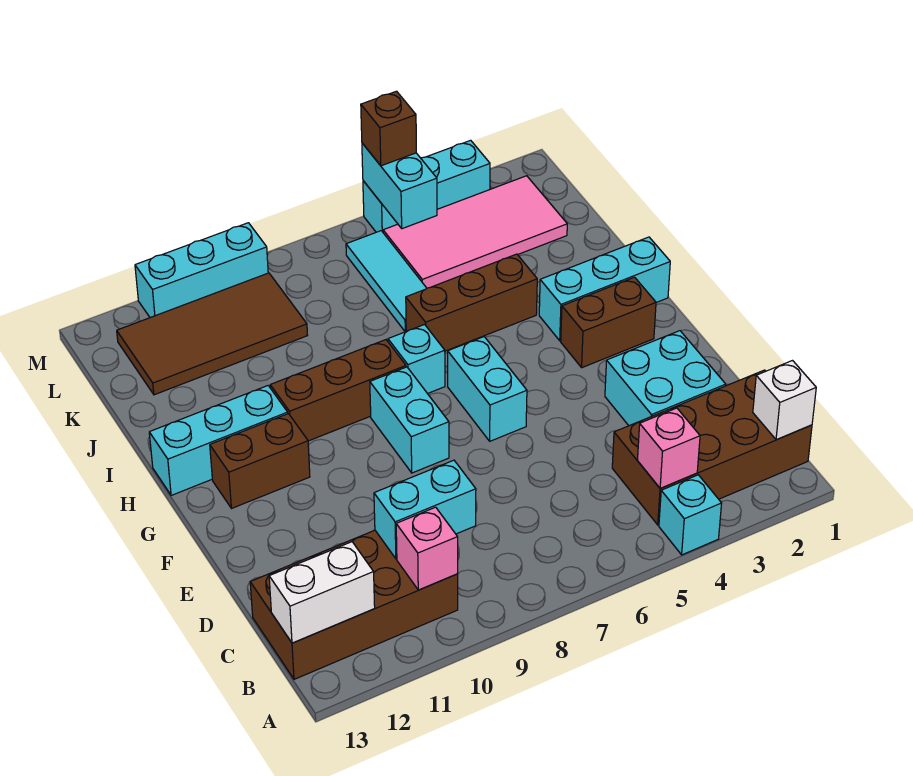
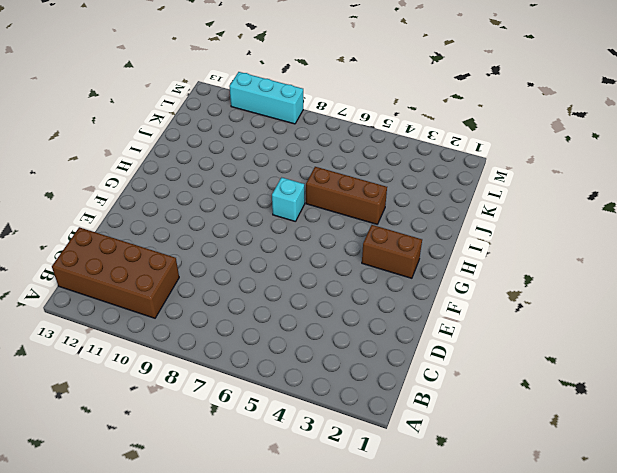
none -> cyan brick A4 level 1
none -> brown brick B1:C4 level 1
none -> cyan brick D2:E3 level 1

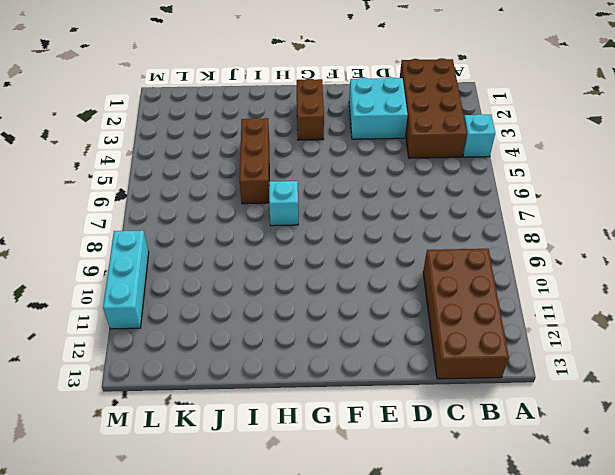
none -> cyan brick F6:G6 level 1
none -> cyan brick F8:G8 level 1
none -> brown brick G11:G12 level 1

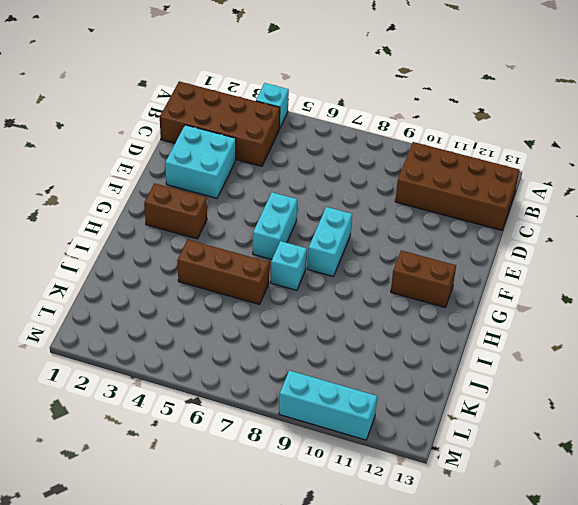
none -> cyan brick H1:H3 level 1
none -> brown brick H8:H10 level 1
none -> cyan brick H11:H13 level 1

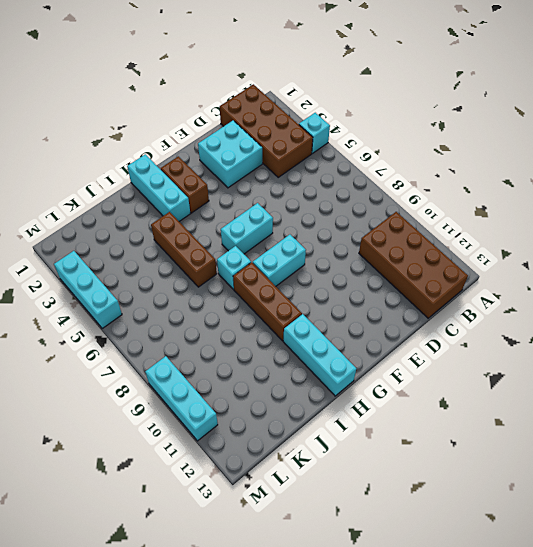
none -> brown brick G11:G12 level 1
none -> cyan tile J6:L6 level 1
none -> pink tile K2:L5 level 1

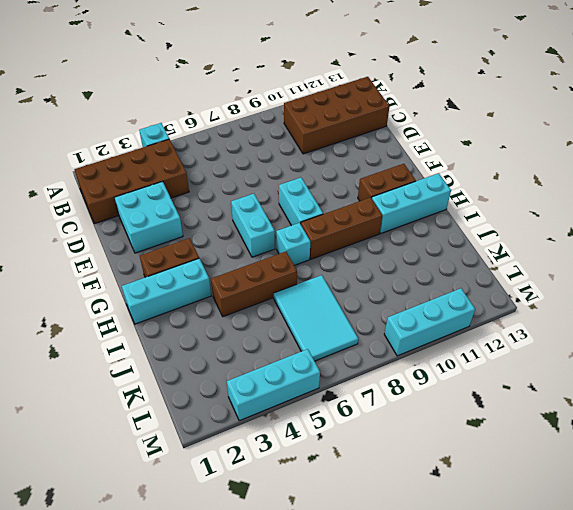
cyan tile J6:L7 level 1 -> cyan tile J6:L6 level 1
none -> pink tile K2:L5 level 1
none -> brown tile K9:L12 level 1
none -> white brick B1 level 2

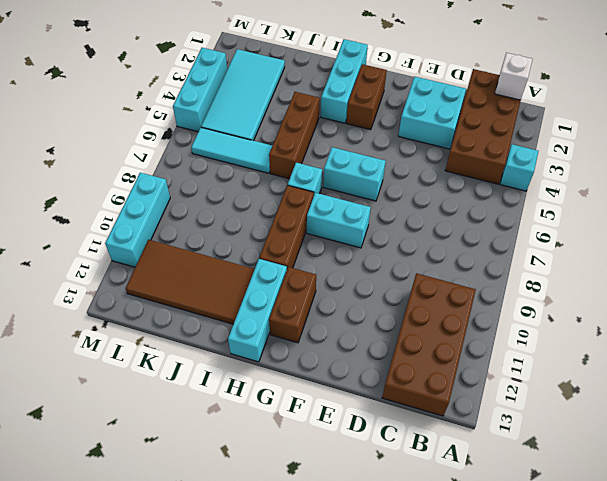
brown tile I11:L12 level 1 -> brown tile K9:L12 level 1
cyan tile K2:L5 level 1 -> pink tile K2:L5 level 1
none -> pink brick B4 level 2
none -> pink brick B10 level 2
none -> white brick B12:B13 level 2

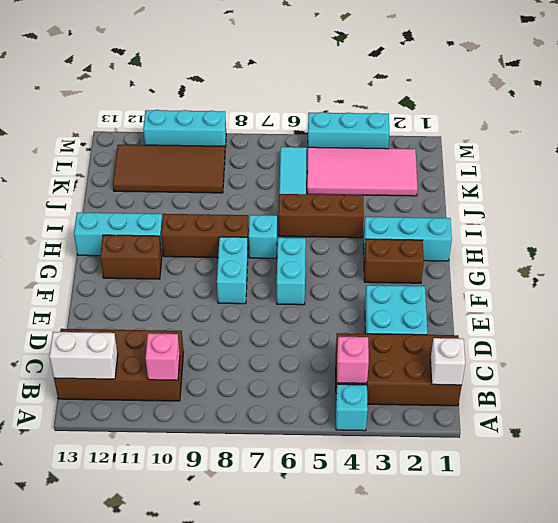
none -> cyan brick C9:C10 level 2
none -> cyan brick L5:M5 level 2
none -> brown brick M5 level 3

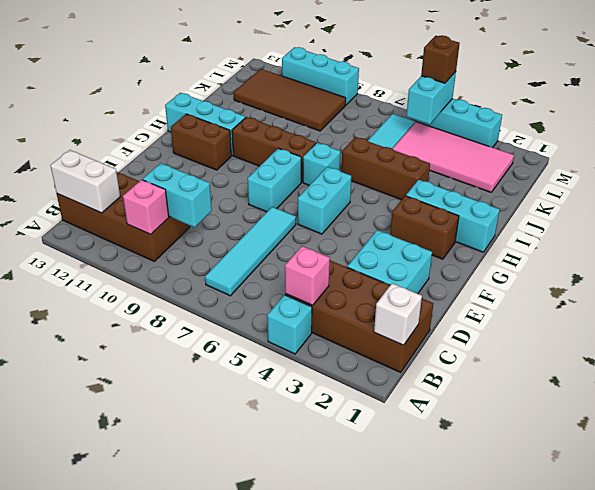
cyan tile B7:E7 level 1 -> none

